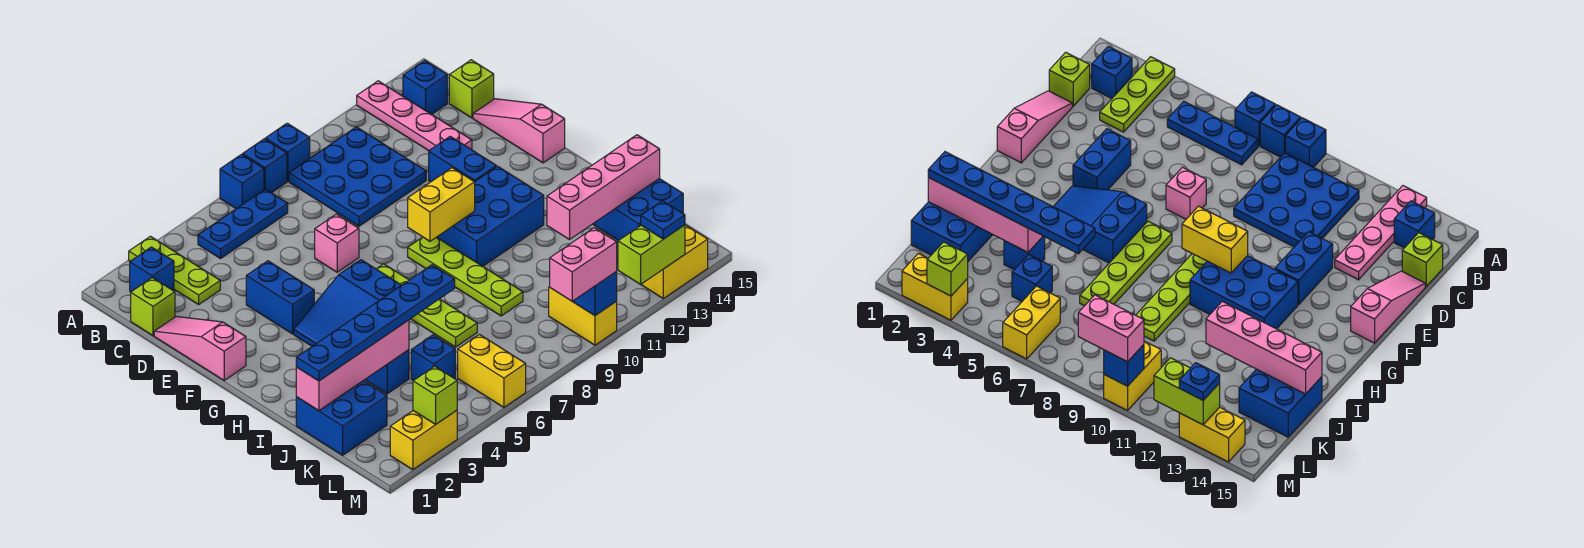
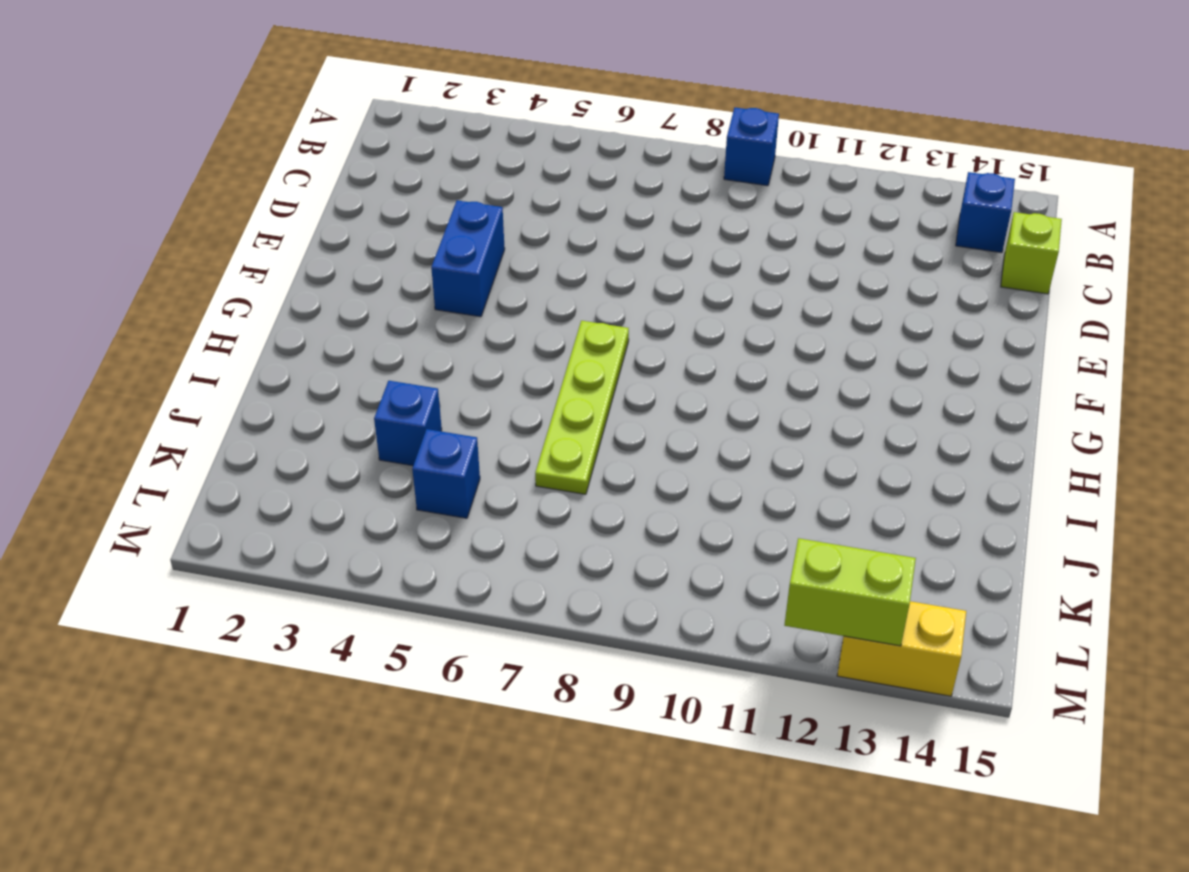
none -> lime plate A3:C3 level 1
none -> blue brick A7 level 1
none -> blue brick A8 level 1
none -> pink plate A13:D13 level 1

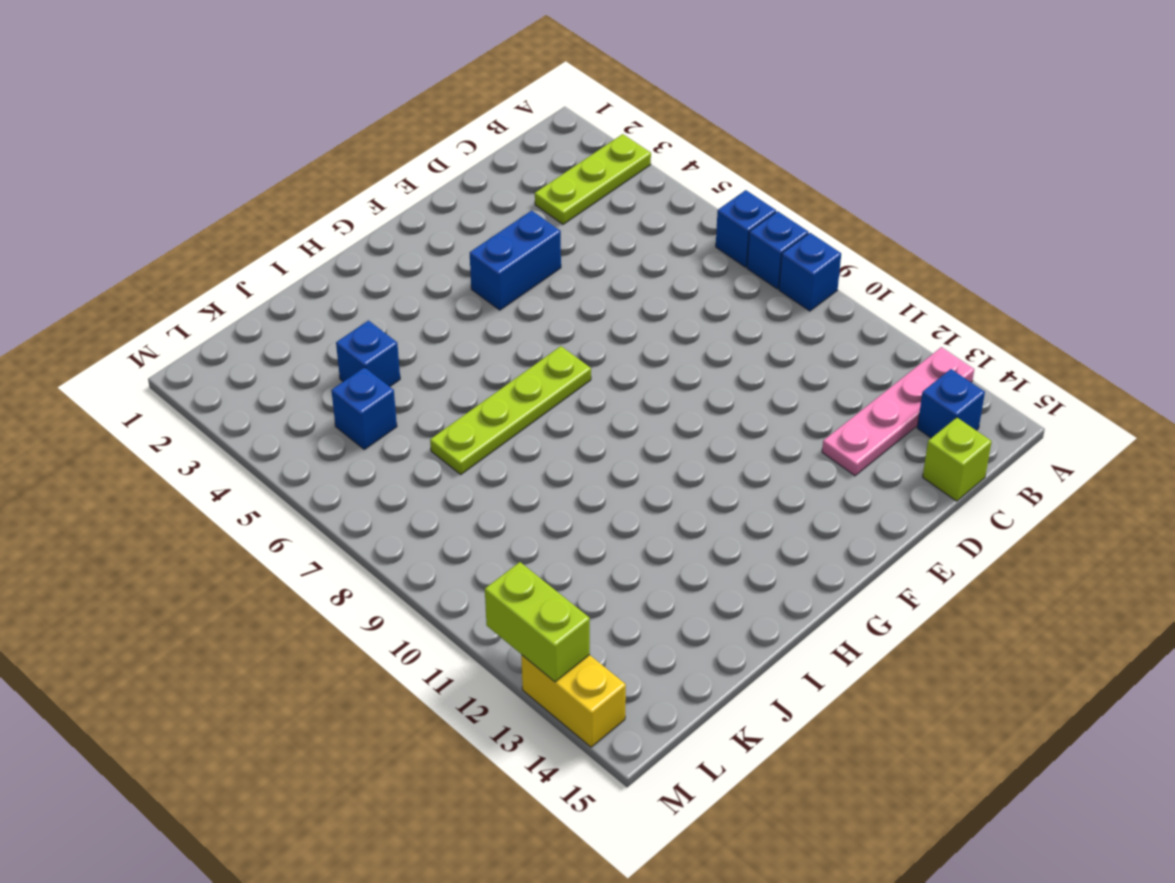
none -> blue brick B2 level 1
none -> blue plate B5:B7 level 1
none -> blue plate B9:D11 level 1
none -> lime brick C1 level 1

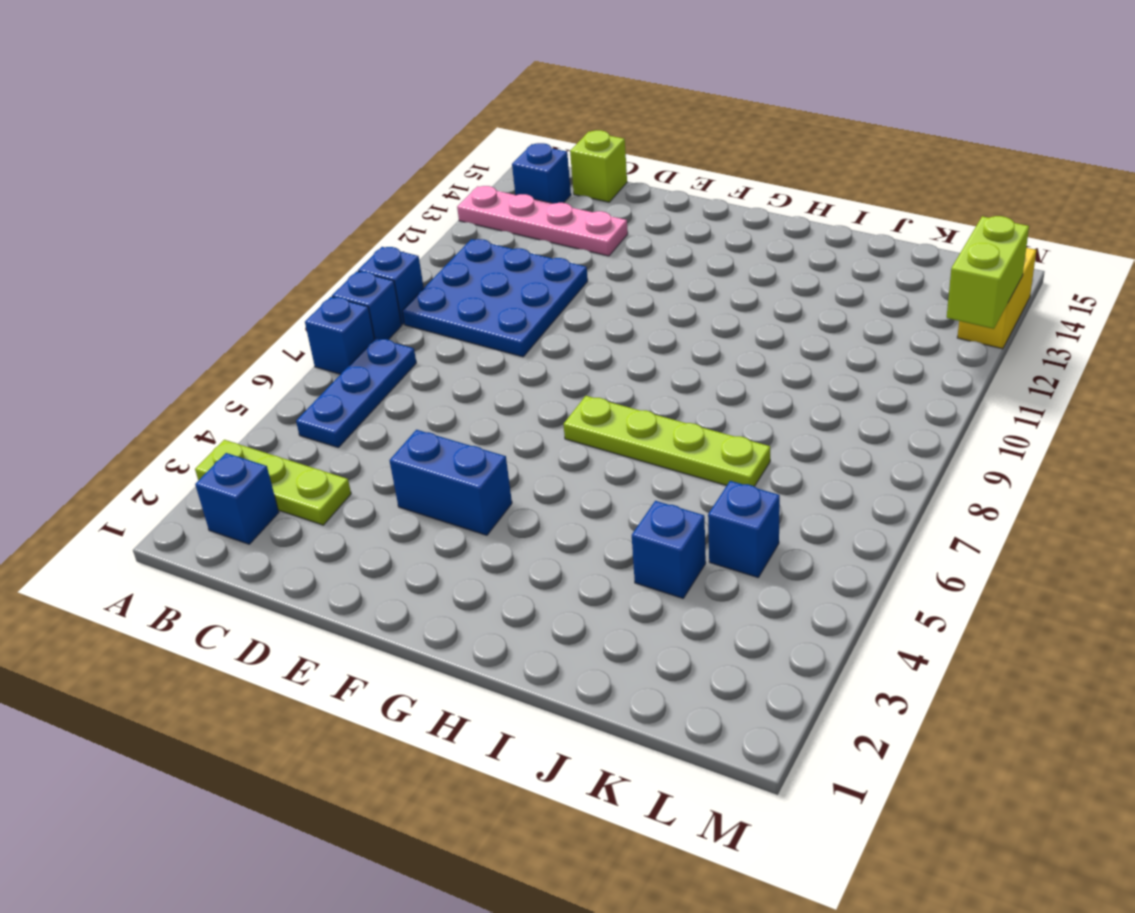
none -> lime brick C1 level 1
none -> pink slope D1:F1 level 1 top F
none -> pink slope D15:F15 level 1 top F
none -> pink brick E7 level 1

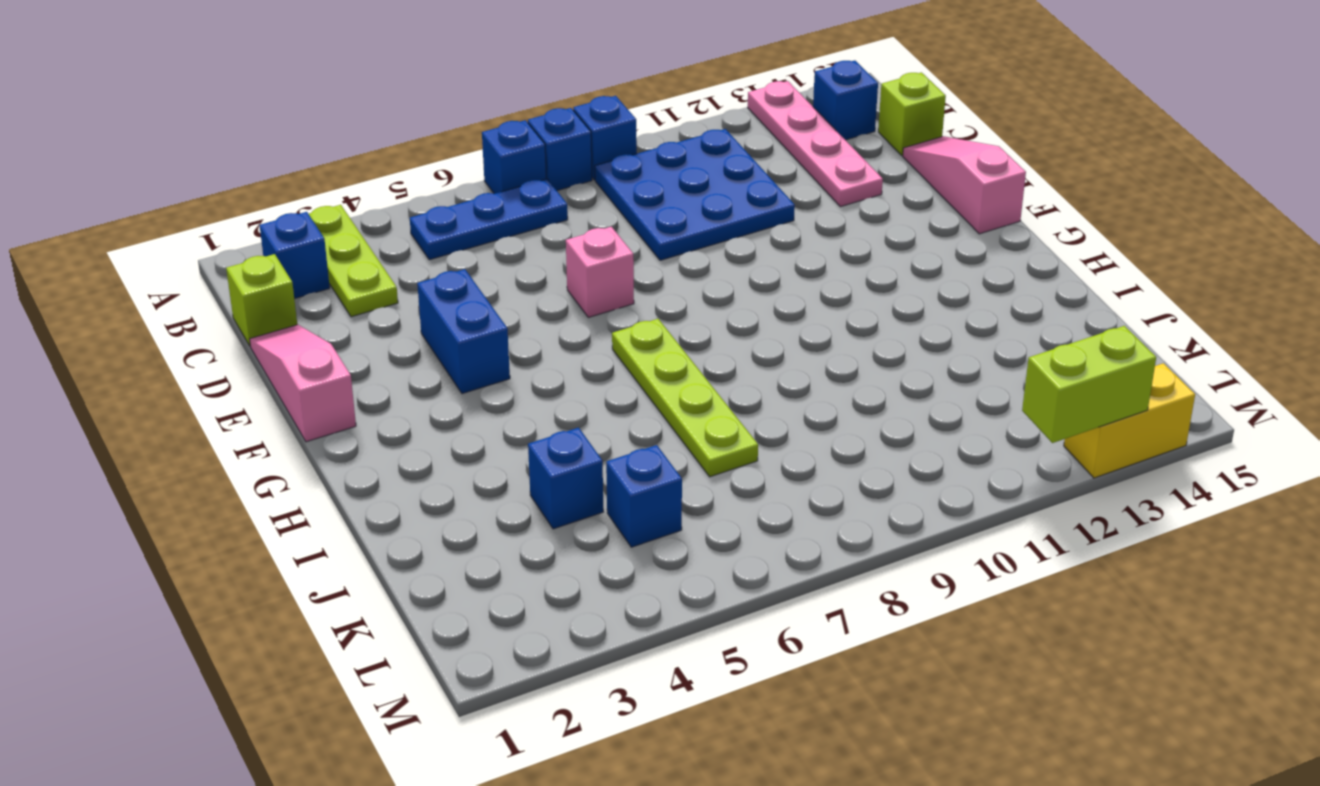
none -> blue brick E12:F12 level 1
none -> blue slope G4:H6 level 1 top 6
none -> lime plate G9:J9 level 1
none -> blue brick G10:H12 level 1

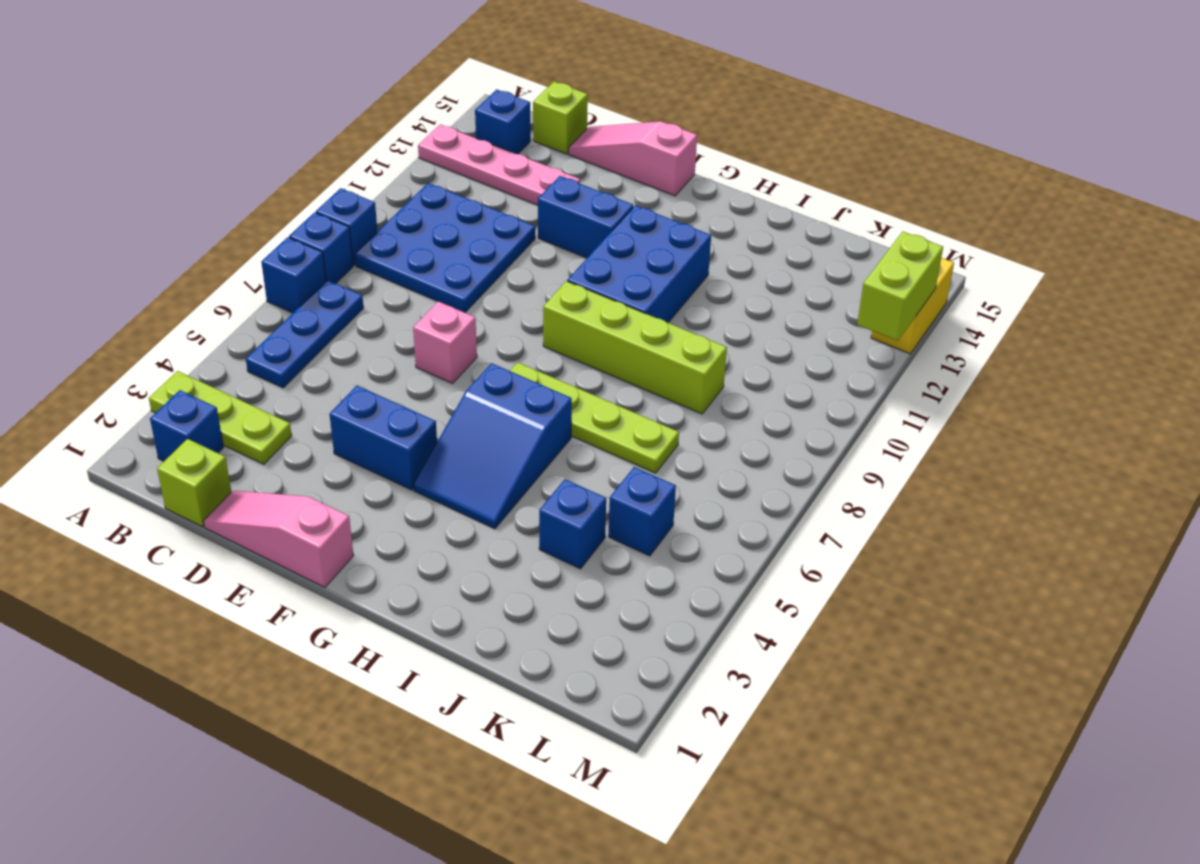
lime brick G9:J9 level 1 -> lime plate G9:J9 level 1
none -> blue brick J1:K2 level 1
none -> blue brick J14:K15 level 1
none -> yellow brick L6:M6 level 1
none -> yellow brick L10:M10 level 1

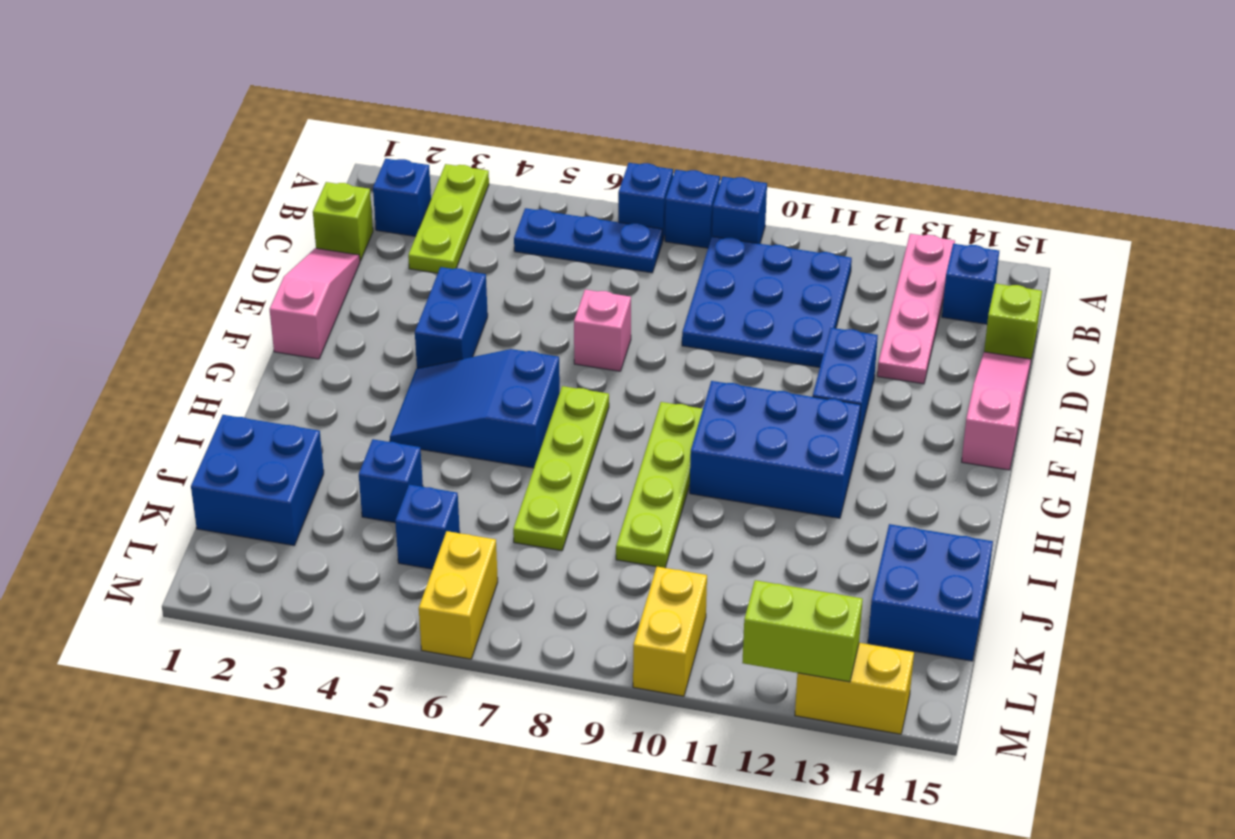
none -> yellow brick M2:M3 level 1
none -> yellow brick G9:G10 level 2
none -> pink brick J1:J4 level 2
none -> pink brick J12:J15 level 2

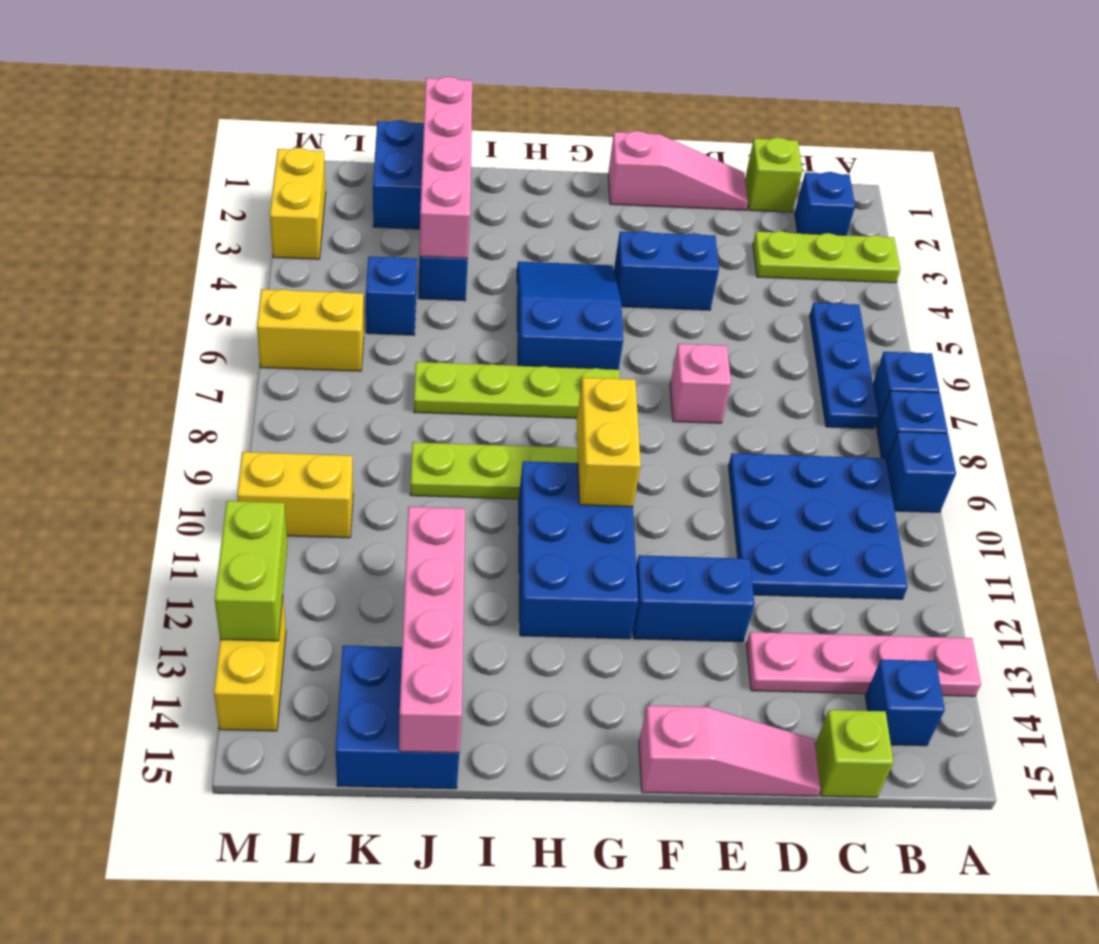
none -> lime brick M3 level 2
none -> blue brick M10 level 2
none -> blue plate J1:J6 level 3
none -> pink brick M9:M10 level 3

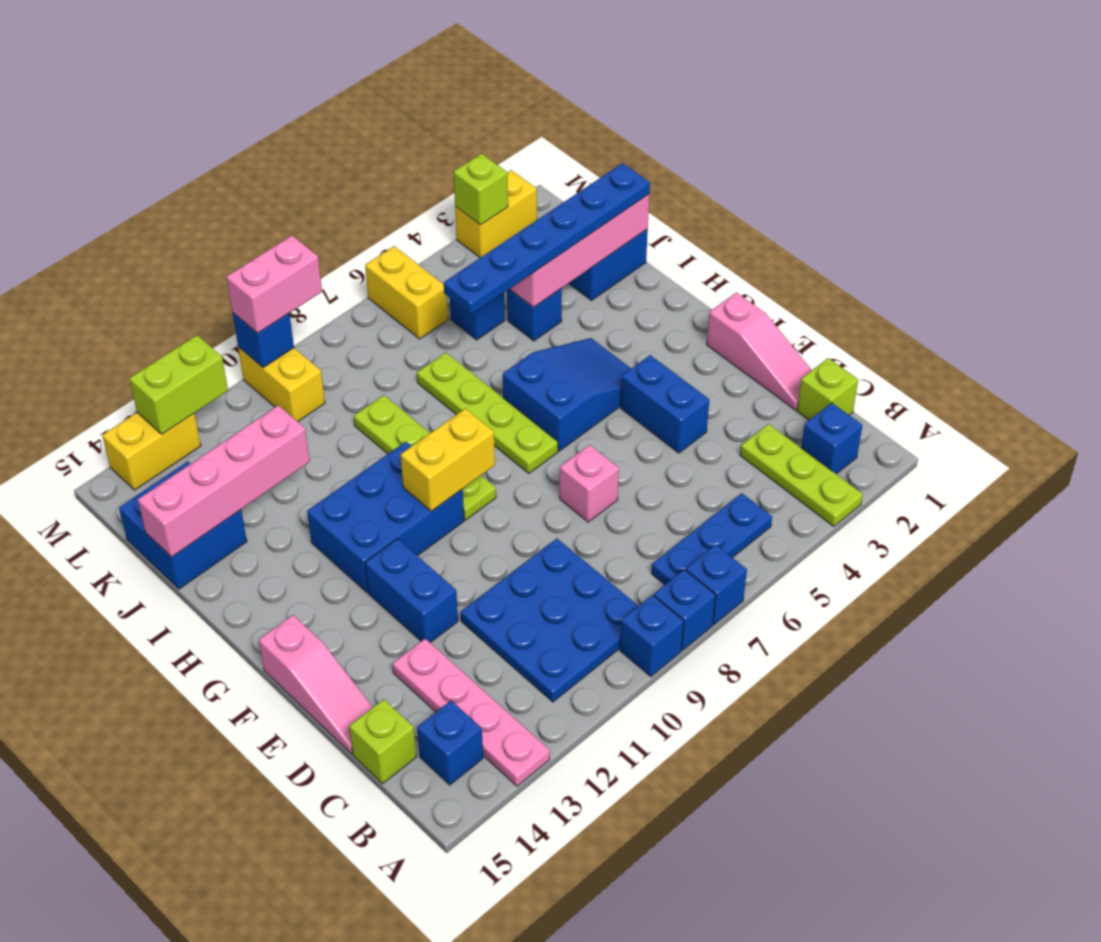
none -> blue plate M13 level 3

